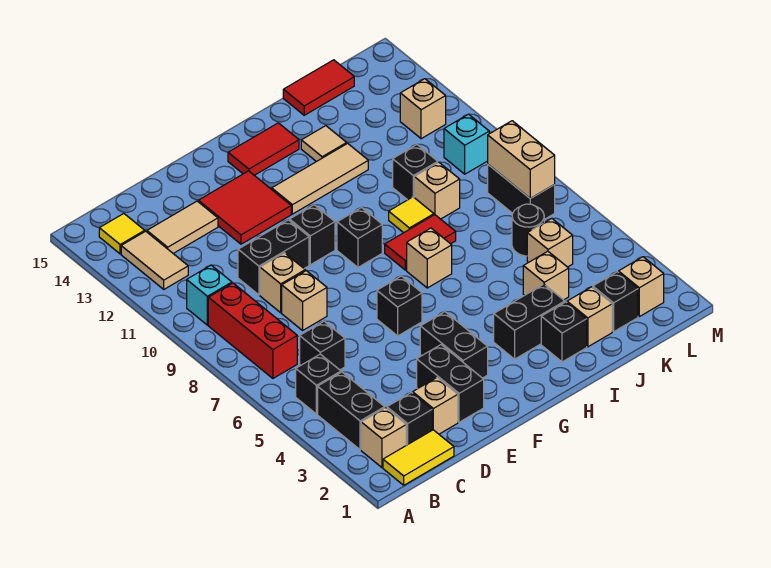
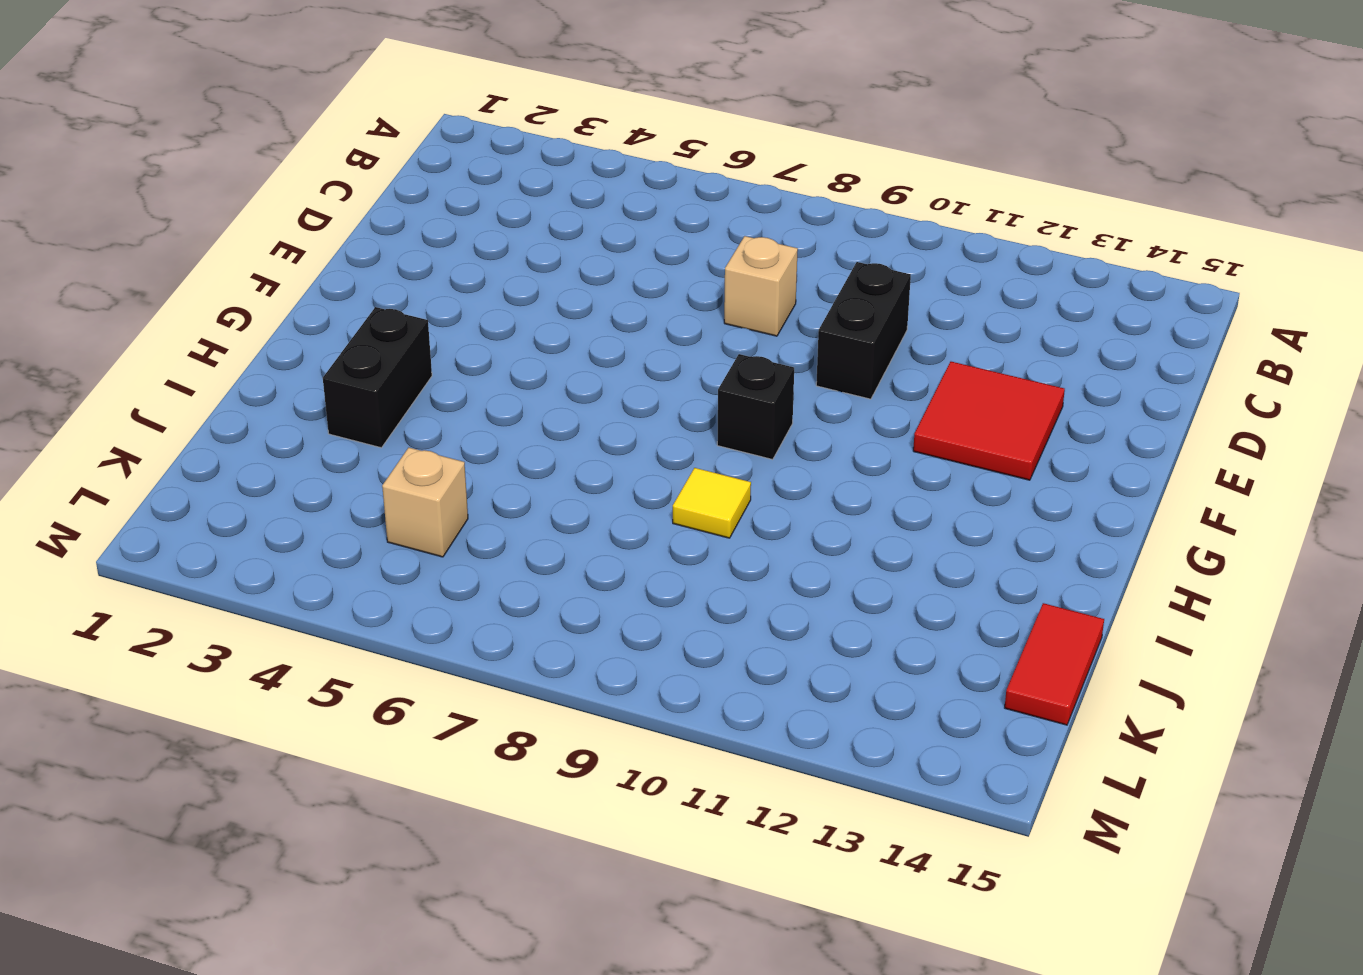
none -> yellow tile B1:C1 level 1
none -> tan brick B2 level 1
none -> black brick B3:B4 level 1
none -> black brick B5 level 1

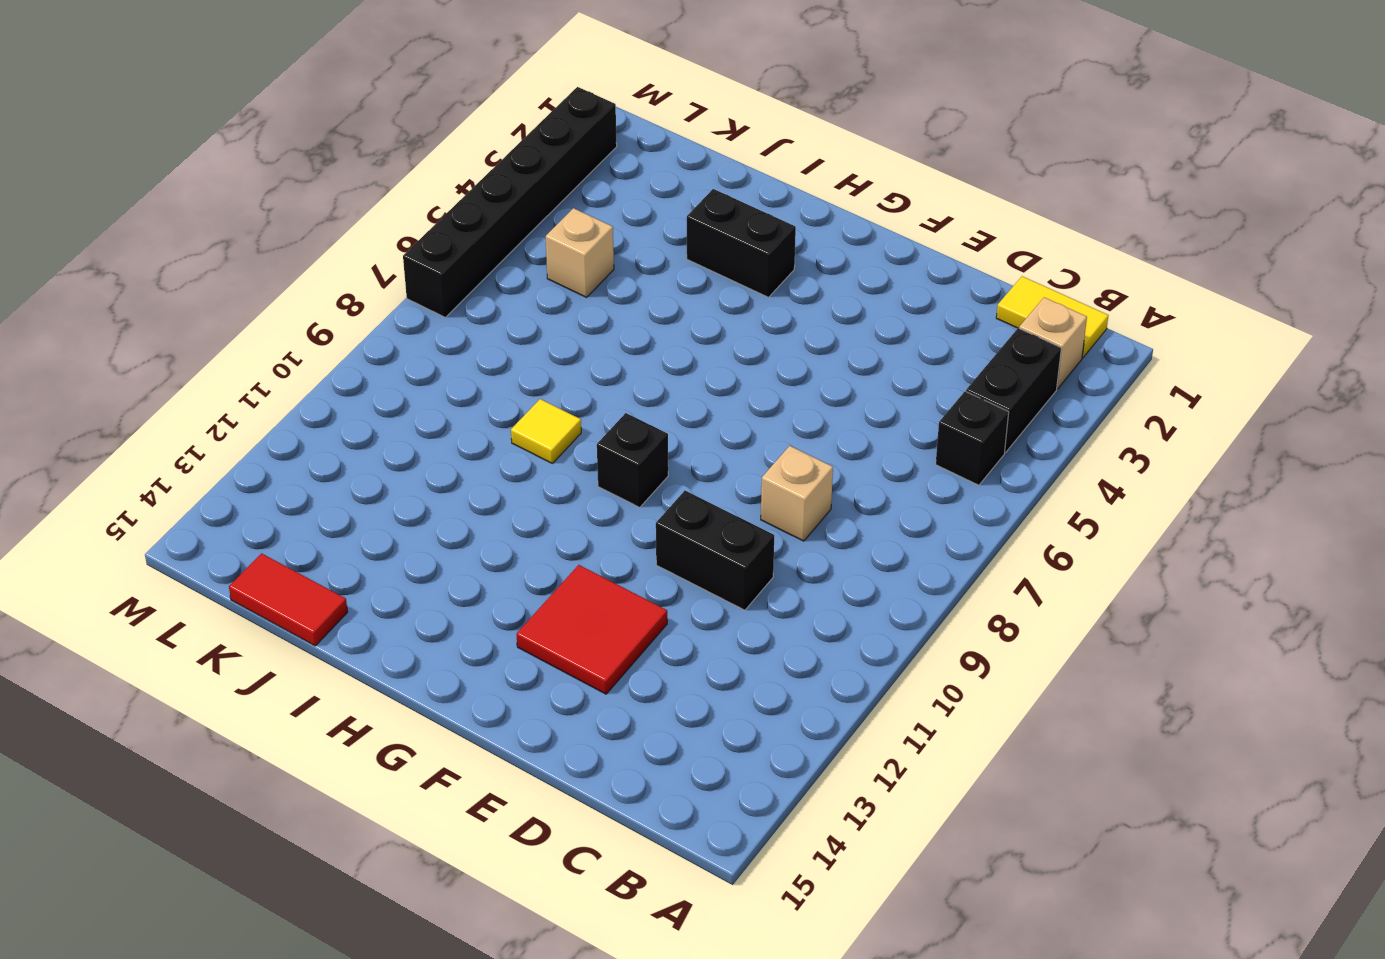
black brick M2:M7 level 1 -> none
none -> red brick B7:B9 level 1
none -> cyan brick B10 level 1
none -> tan tile B12:B13 level 1
none -> yellow tile B14 level 1

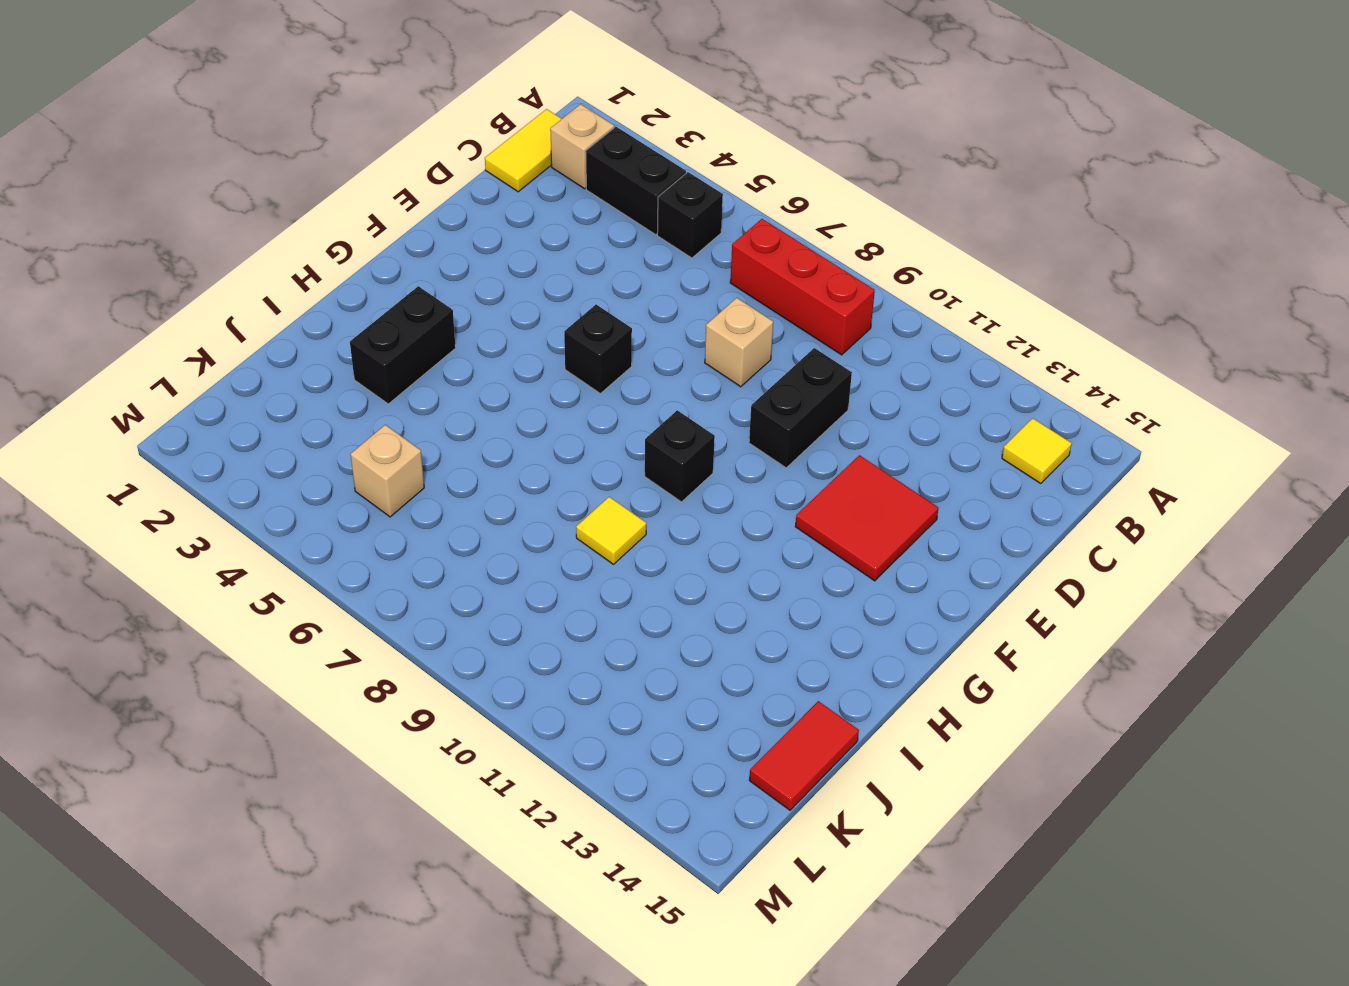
none -> cyan brick B10 level 1
none -> tan tile B12:B13 level 1
none -> black brick C2 level 1
none -> black brick C6 level 1

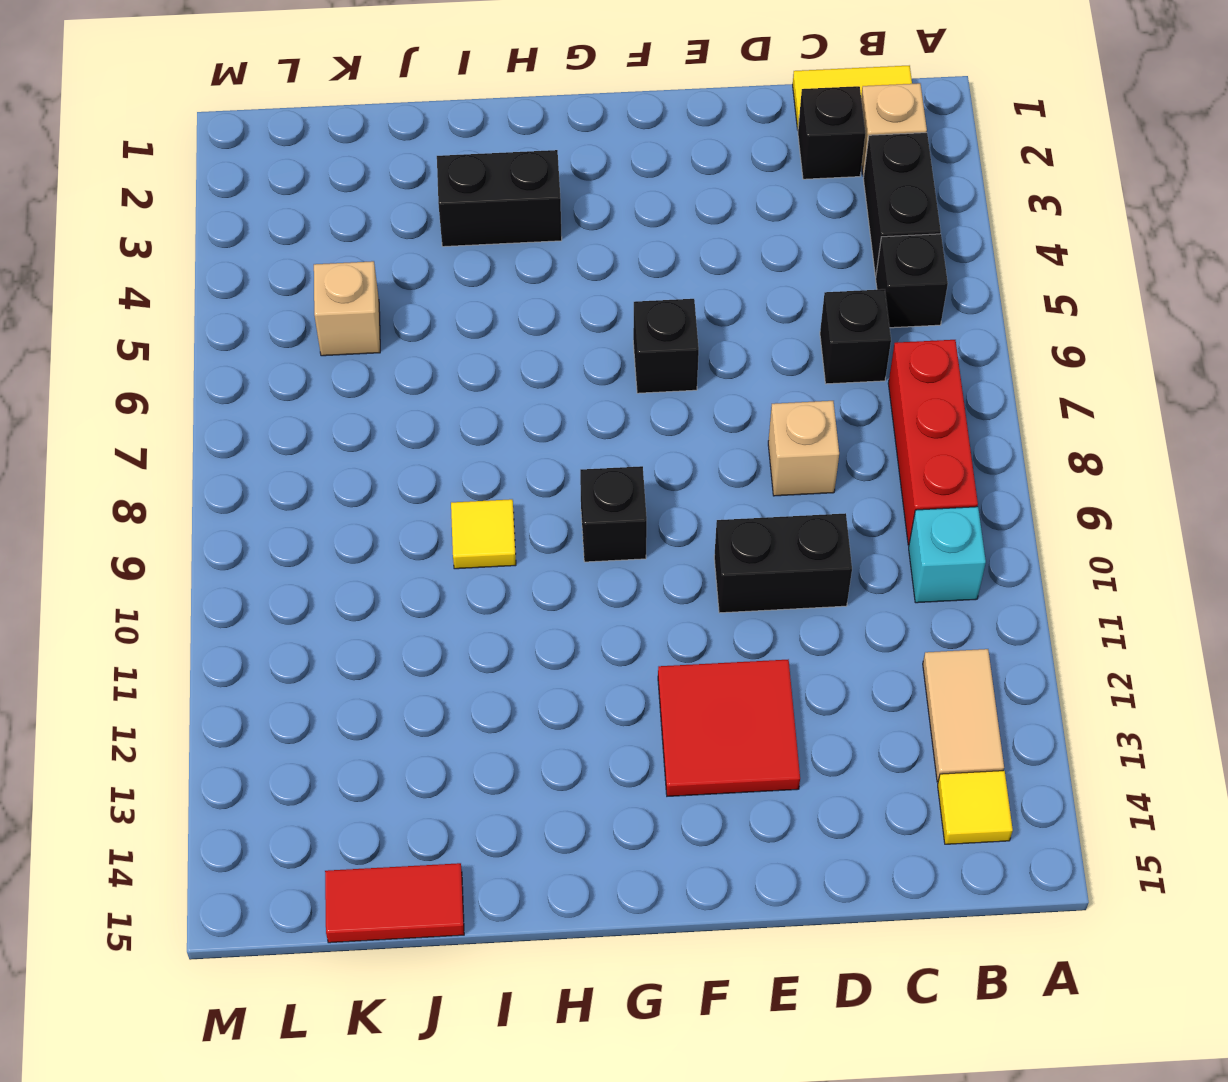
none -> tan tile C13:D13 level 1
none -> tan brick D2 level 1
none -> tan brick D9 level 1
none -> black brick E2:E3 level 1

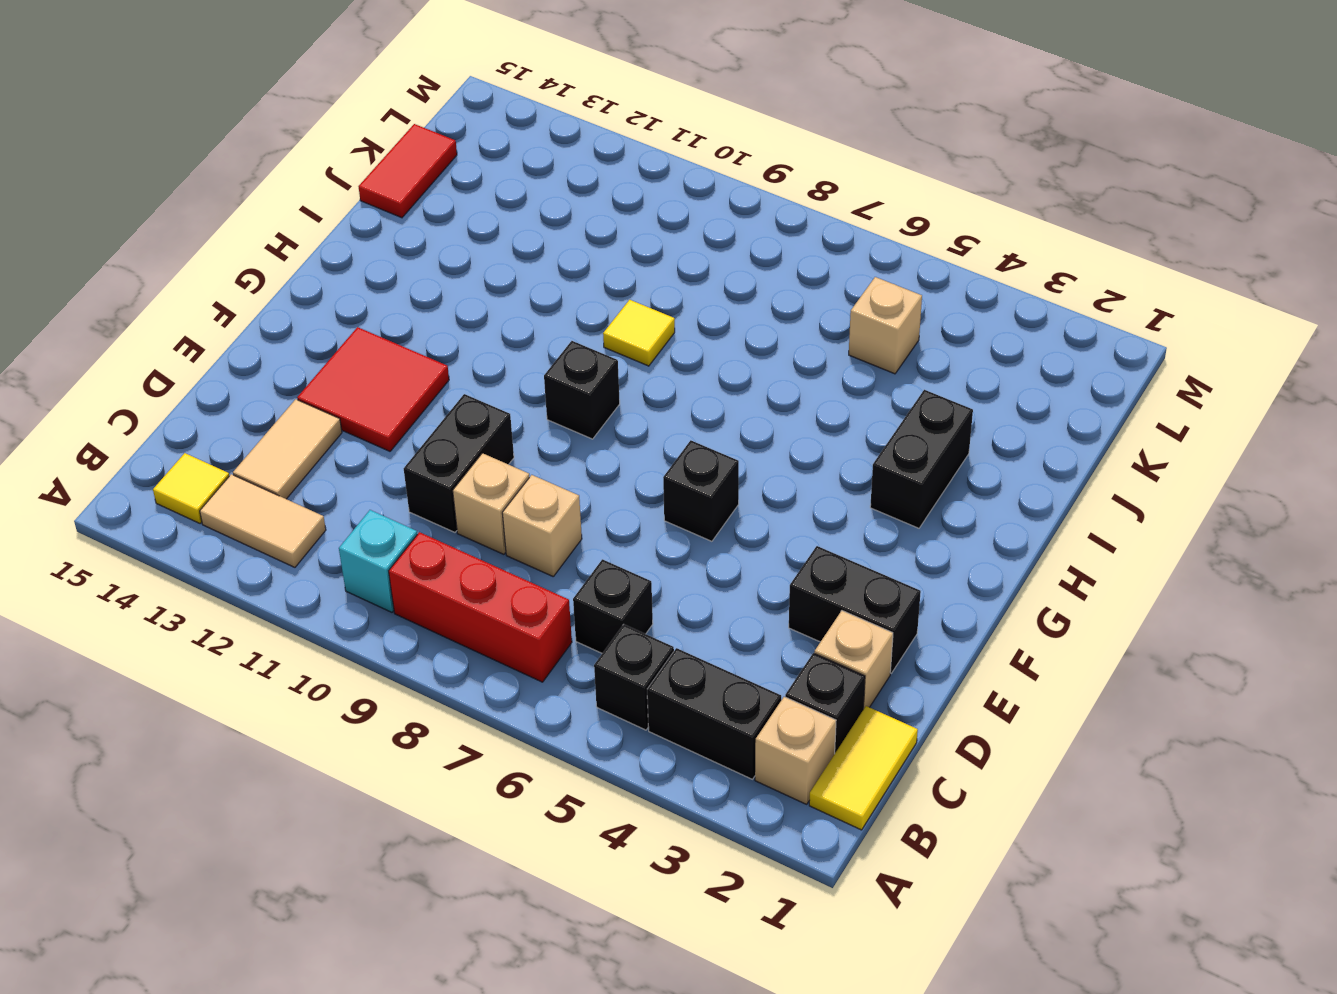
none -> black brick F3:F4 level 1
none -> black brick F10 level 1
none -> tan tile G12:I12 level 1
none -> red tile G14:H14 level 1

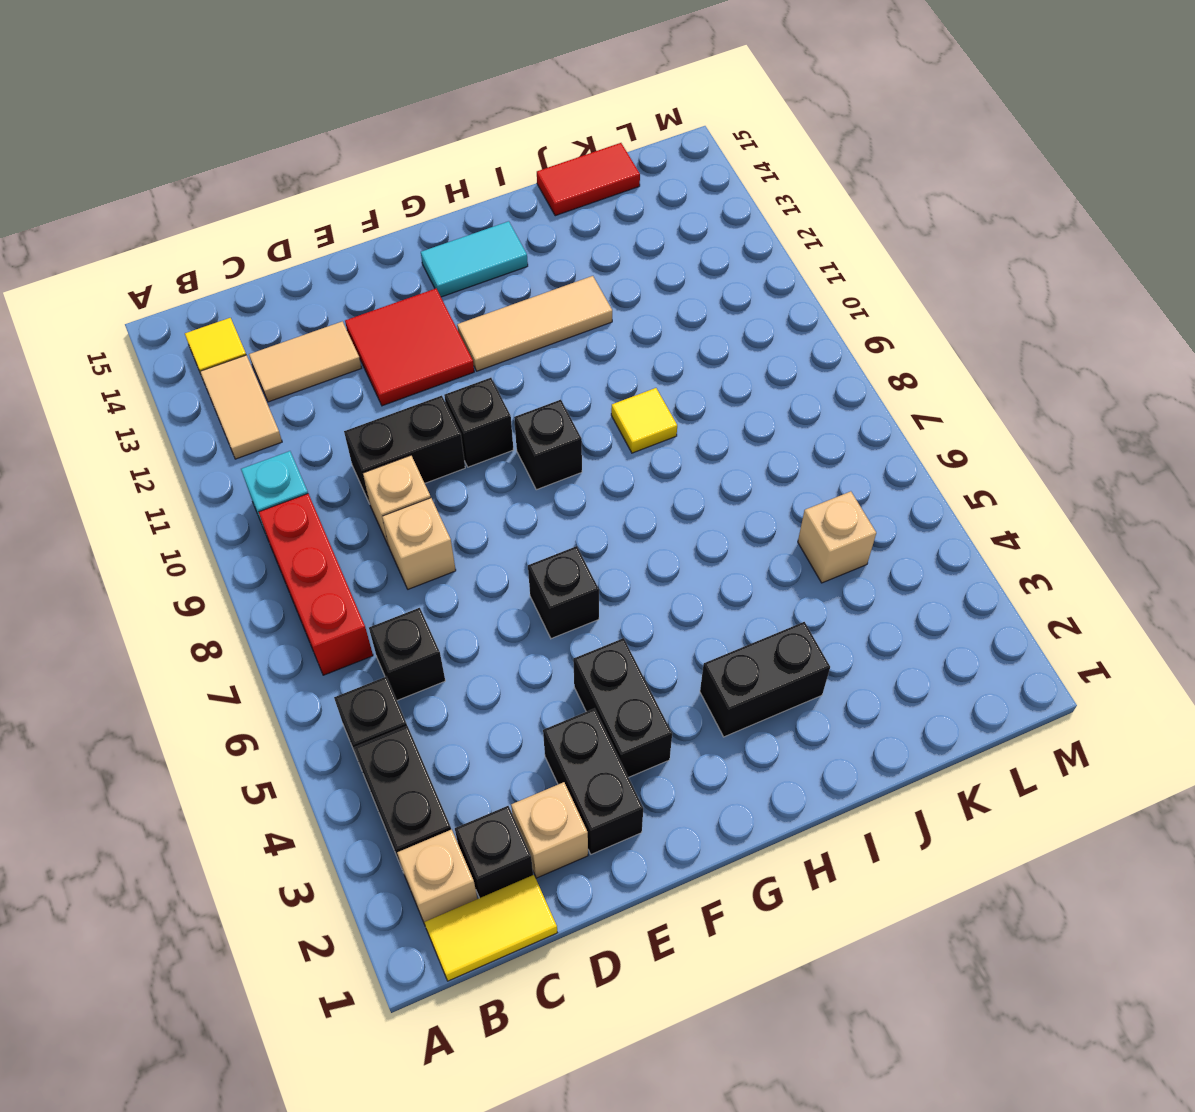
cyan tile G14:H14 level 1 -> red tile G14:H14 level 1
none -> tan brick H7 level 1
none -> red tile H8:I8 level 1
none -> black brick I2 level 1
none -> tan tile I13 level 1

